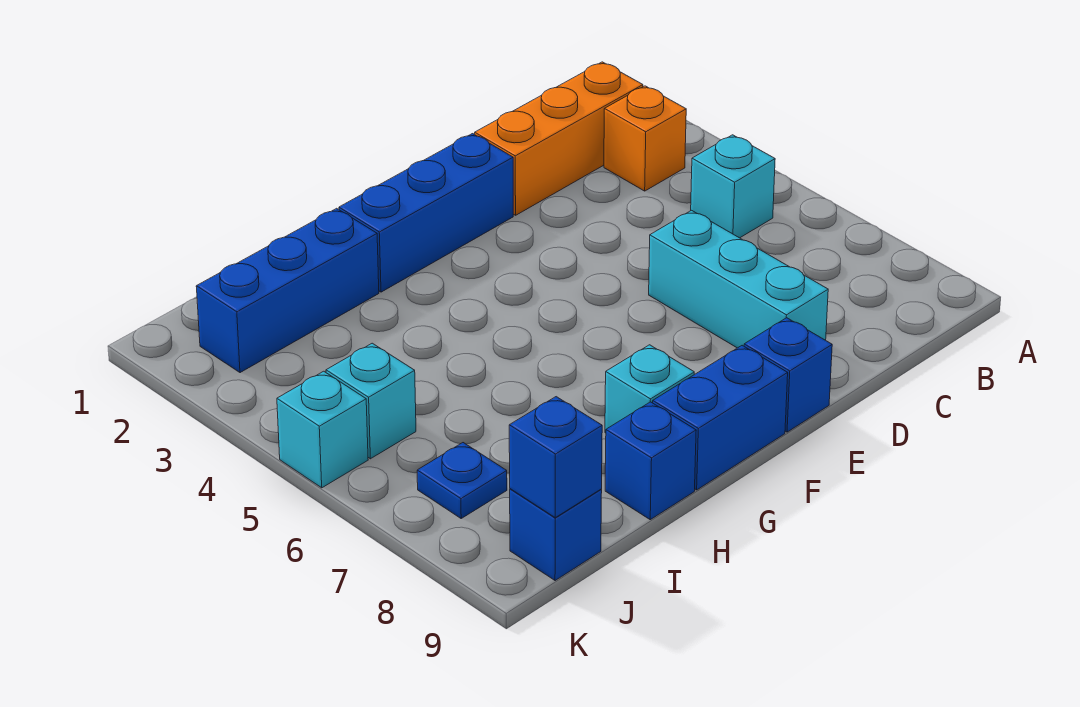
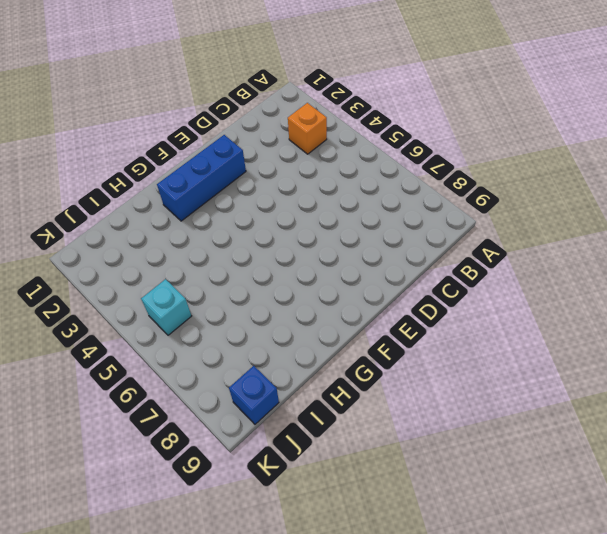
none -> orange brick B2:D2 level 1
none -> cyan brick B5 level 1
none -> cyan brick D6:D8 level 1

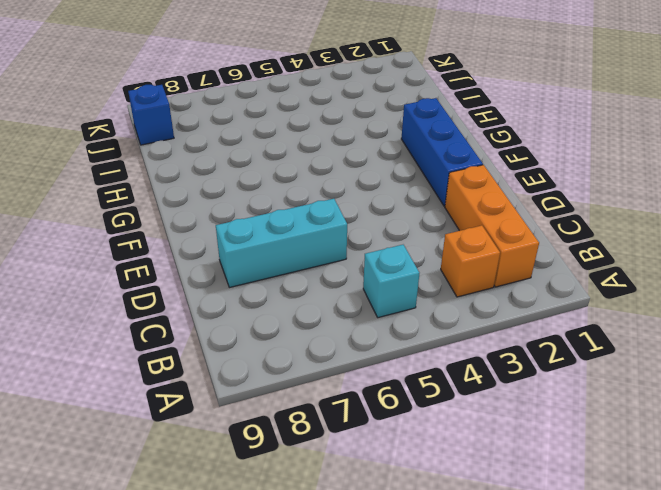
none -> blue brick E9 level 1
none -> blue brick F9:G9 level 1
none -> cyan brick G8 level 1

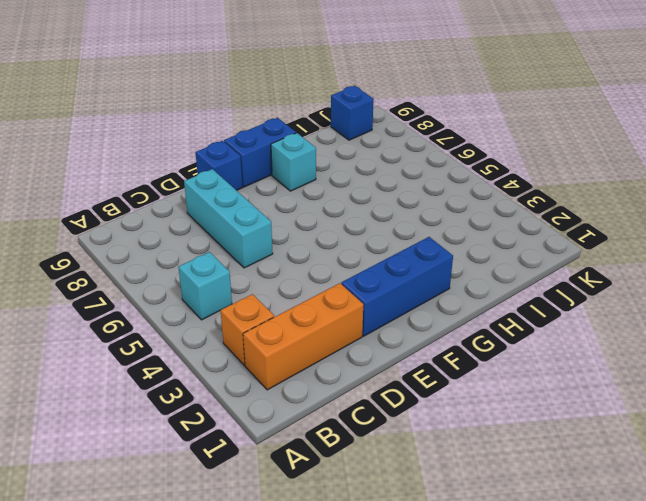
none -> blue brick H2:J2 level 1
none -> blue brick H9 level 1
none -> cyan brick J5 level 1

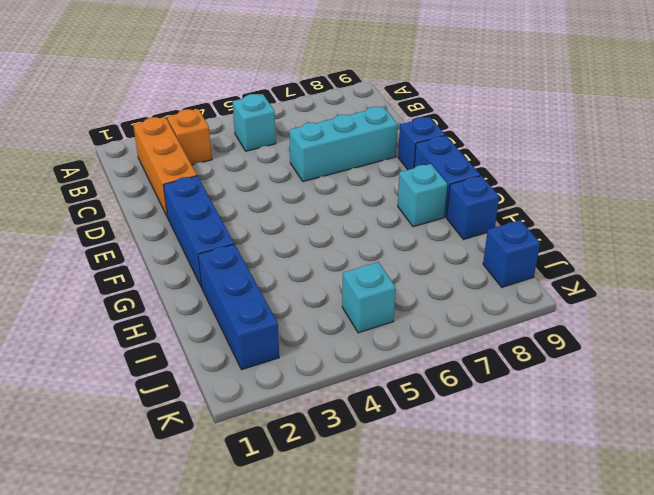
none -> blue plate J7 level 1
none -> cyan brick K5 level 1
none -> blue brick J9 level 2

